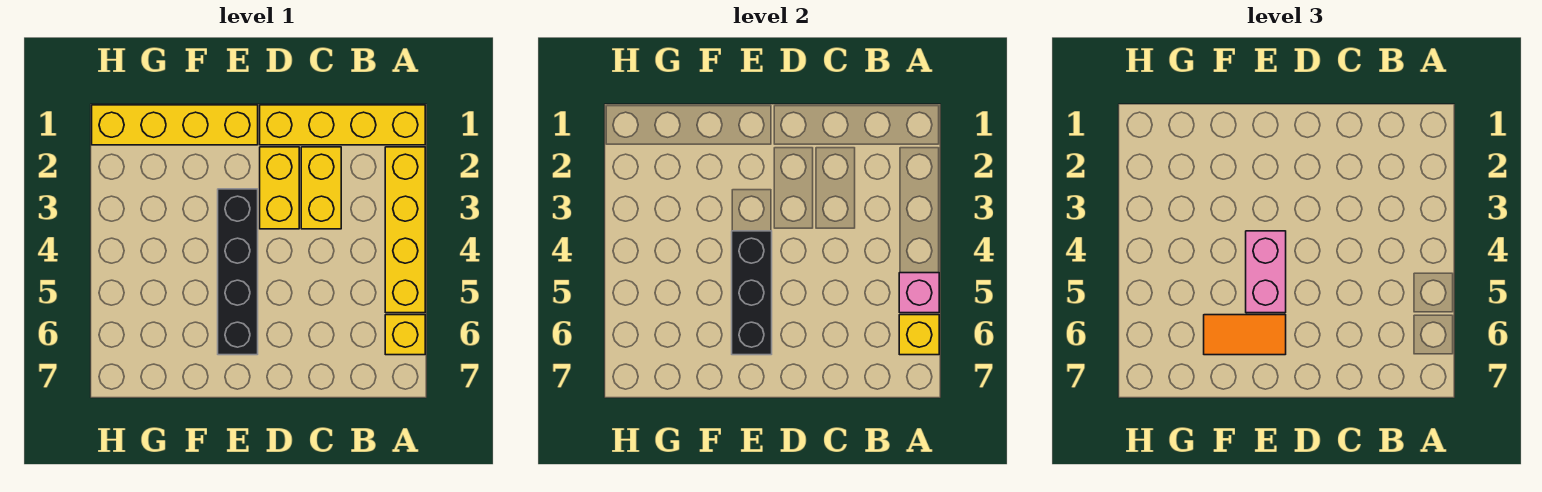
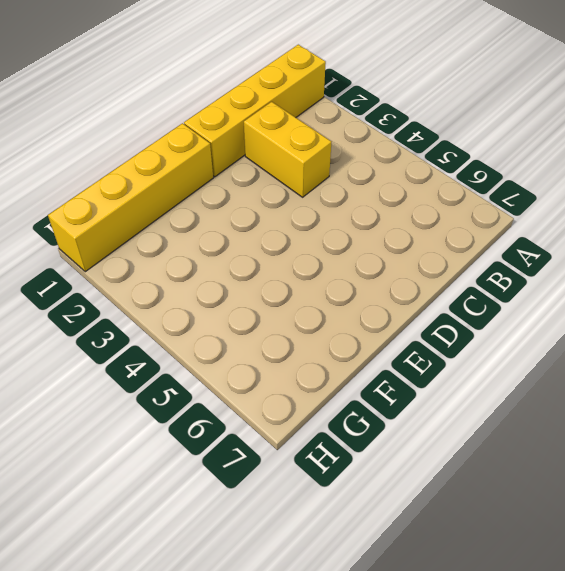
none -> yellow brick A2:A5 level 1
none -> yellow brick A6 level 1
none -> yellow brick D2:D3 level 1

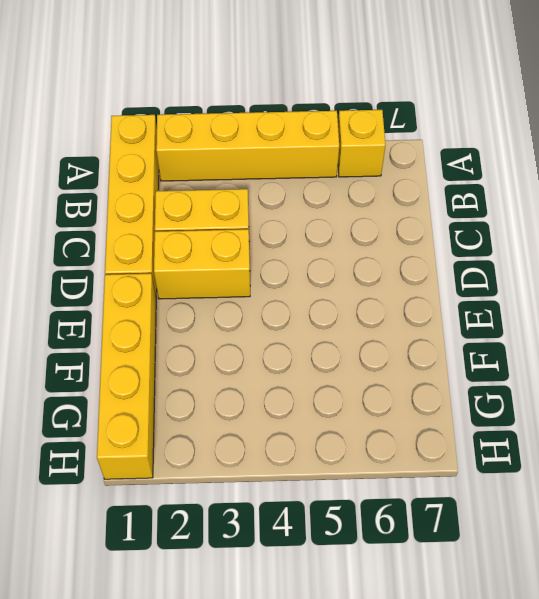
none -> black brick E3:E6 level 1
none -> pink brick A5 level 2
none -> yellow brick A6 level 2

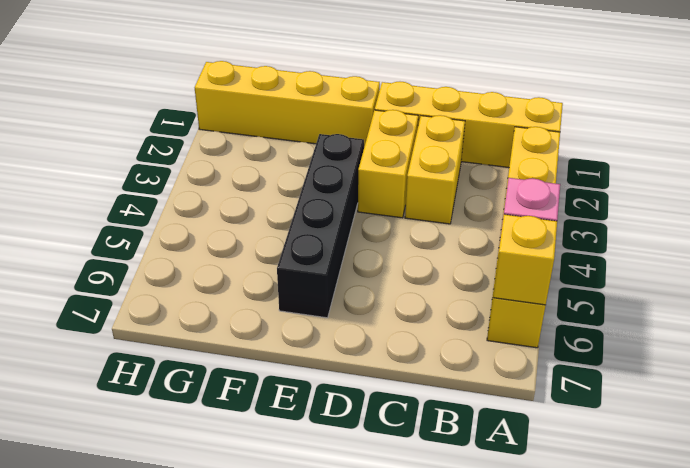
none -> black brick E4:E6 level 2
none -> pink brick E4:E5 level 3
none -> orange tile E6:F6 level 3

